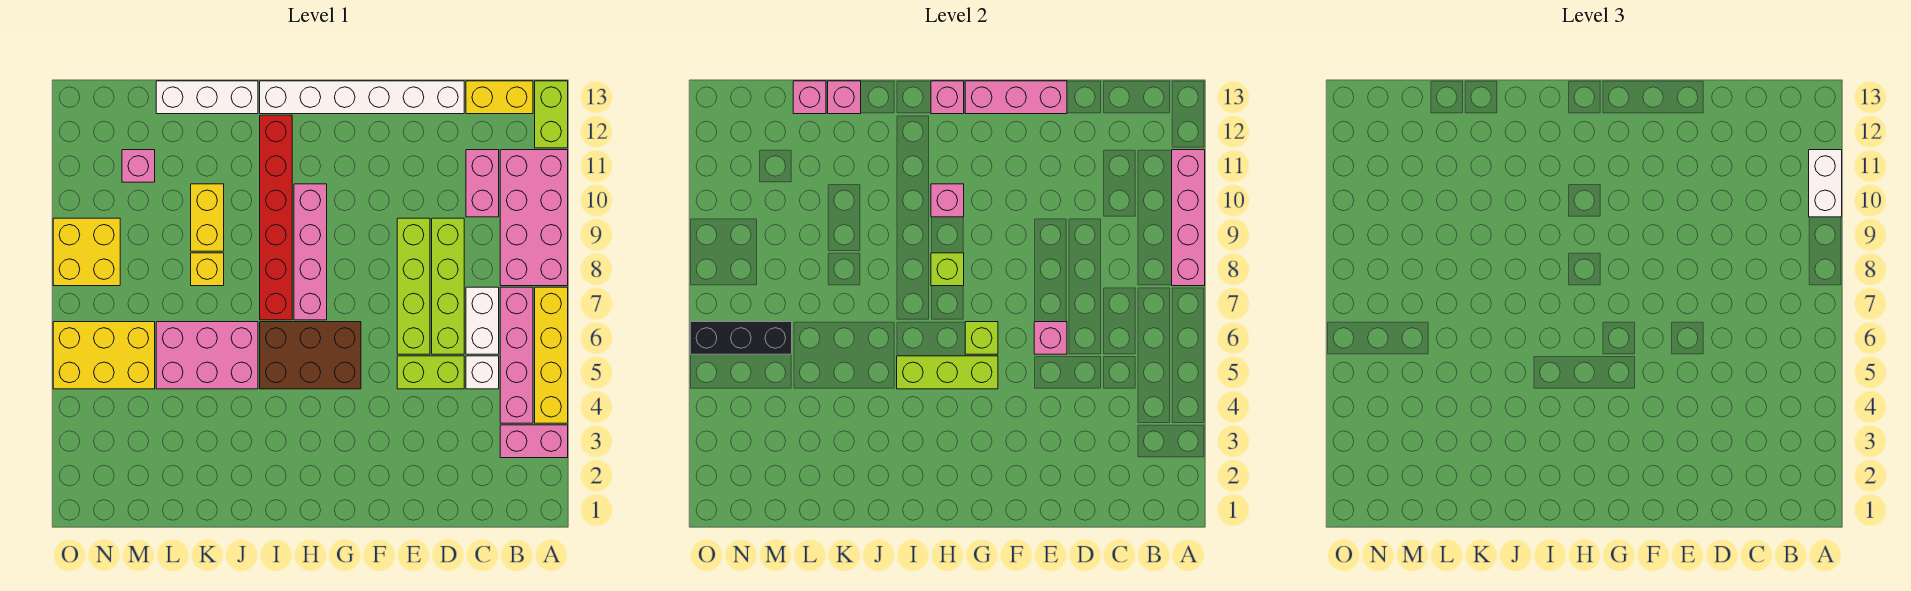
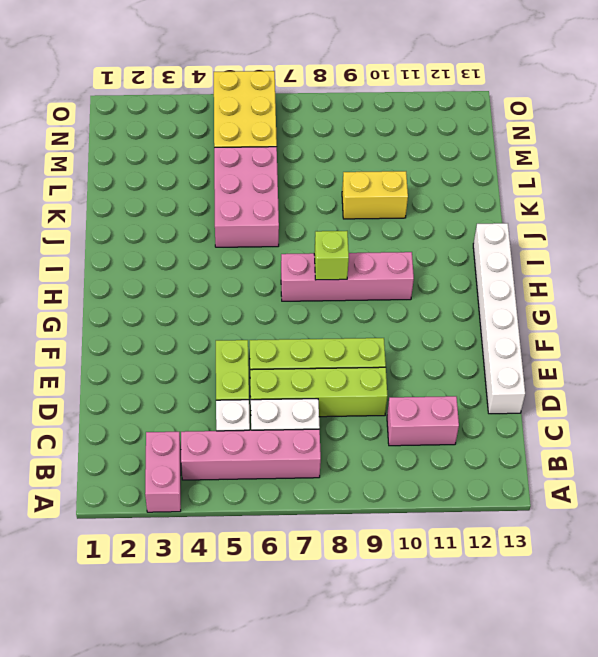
none -> yellow brick A4:A7 level 1
none -> pink brick A8:B11 level 1
none -> lime brick A12:A13 level 1
none -> yellow brick B13:C13 level 1

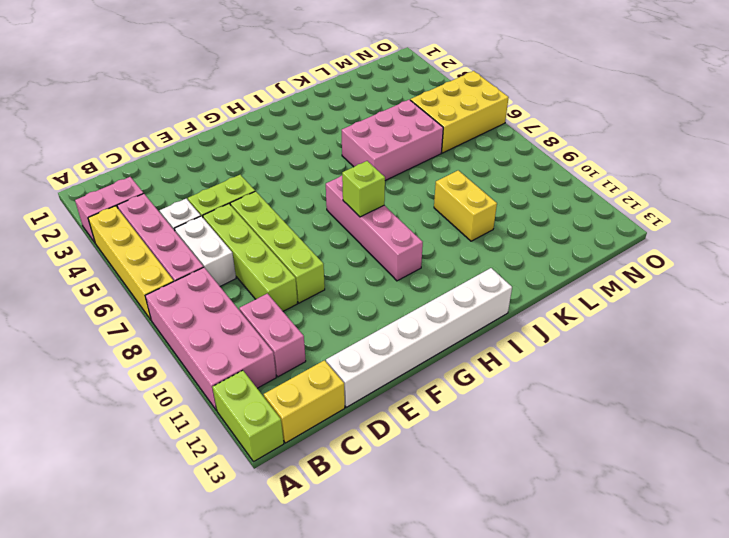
none -> brown brick G5:I6 level 1
none -> red brick I7:I12 level 1
none -> white brick J13:L13 level 1
none -> yellow brick K8 level 1

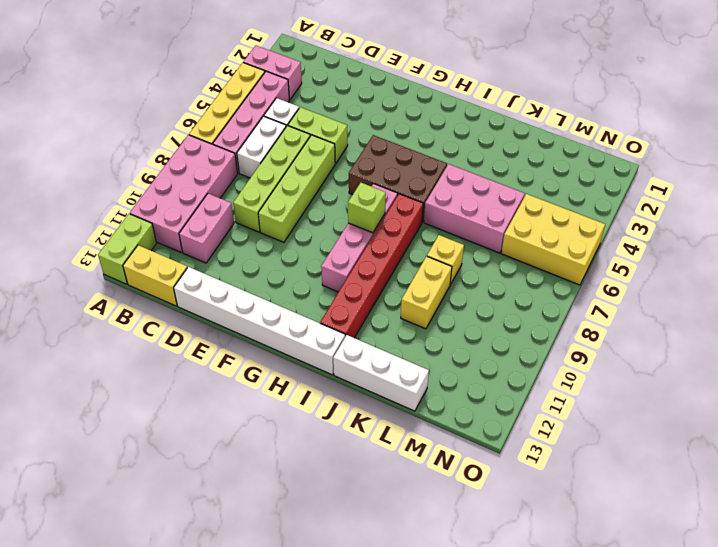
none -> pink brick M11 level 1
none -> yellow brick N8:O9 level 1
none -> pink brick A8:A11 level 2
none -> pink brick E6 level 2

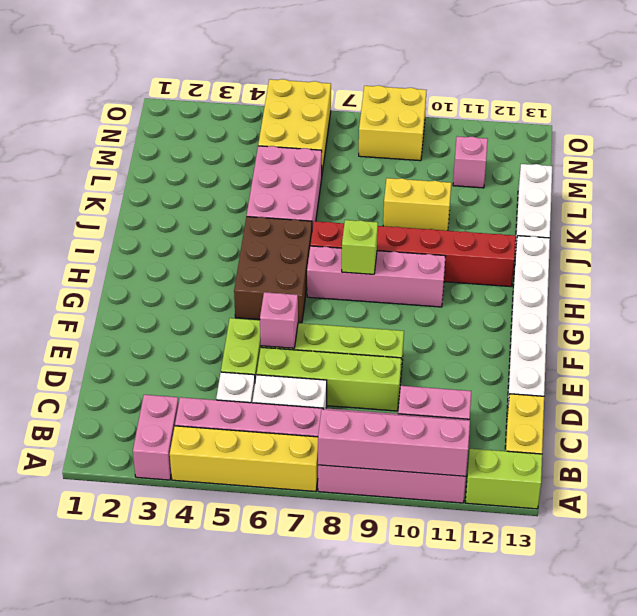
none -> yellow brick K8 level 1
none -> pink brick E13:G13 level 2
none -> lime brick G5:I5 level 2
none -> lime brick G6 level 2

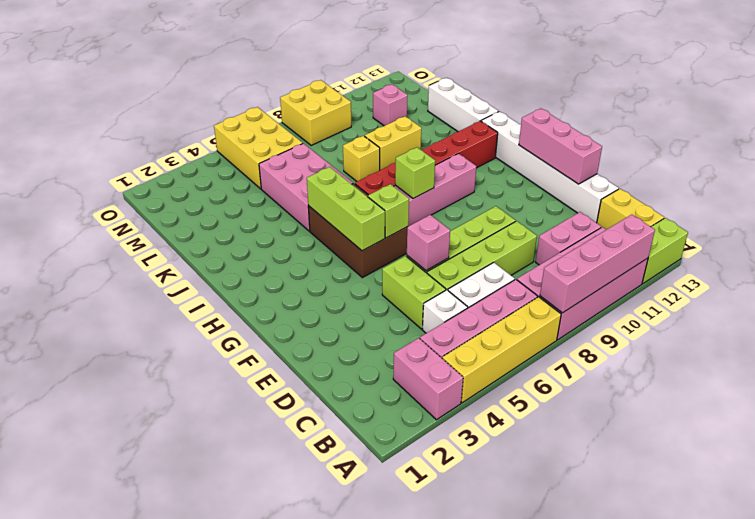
none -> pink brick H10 level 2
none -> pink brick H13 level 2
none -> pink brick K13 level 2
none -> pink brick L13 level 2

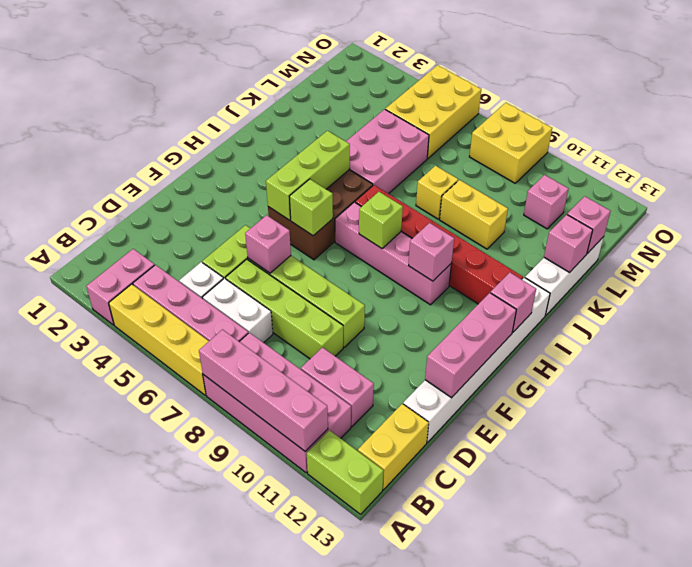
none -> black brick M6:O6 level 2
none -> white brick A10:A11 level 3

